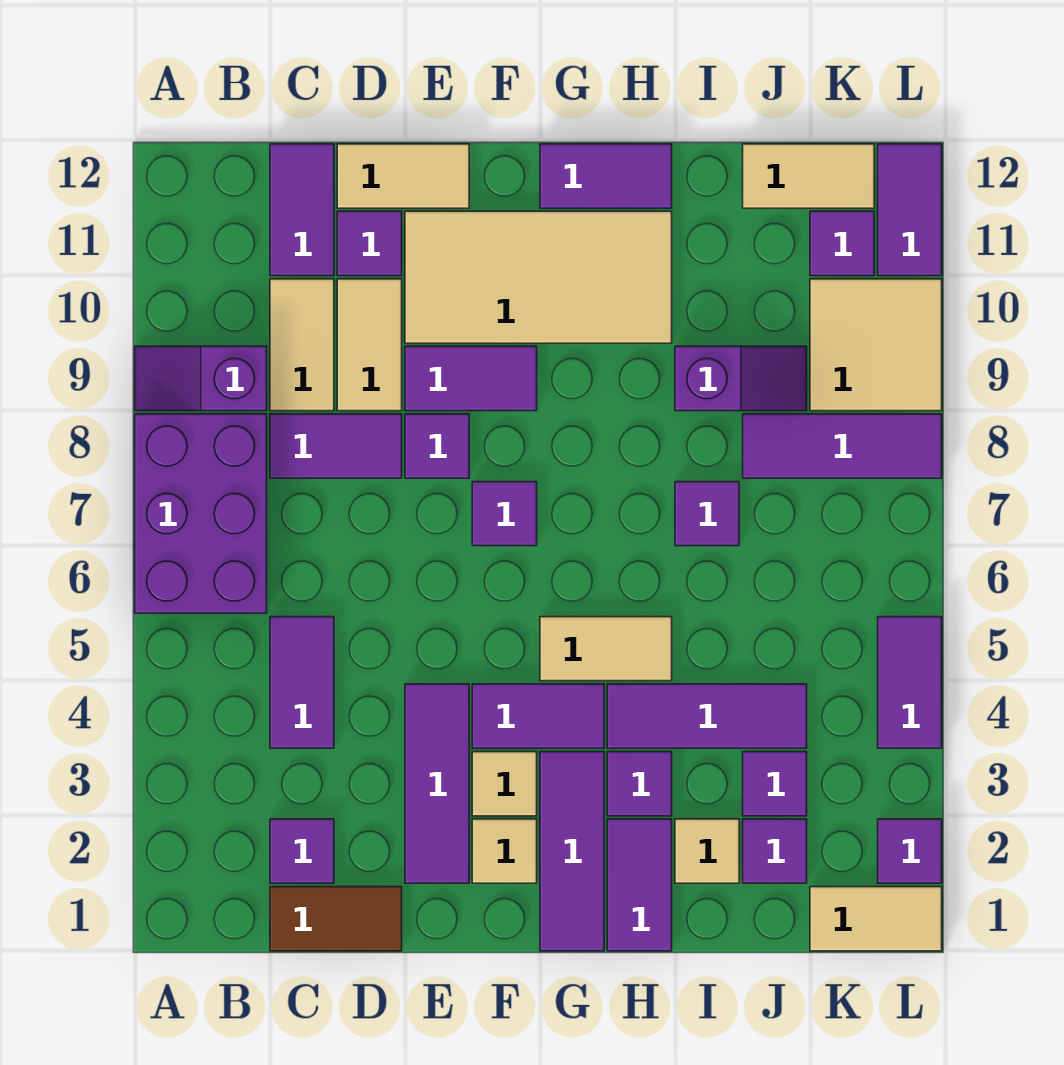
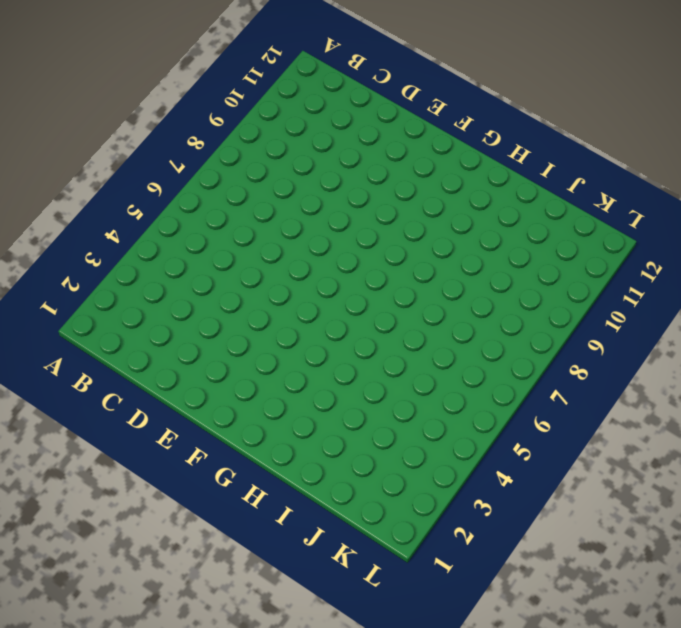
none -> purple brick A6:B8 level 1
none -> purple slope A9:B9 level 1 top B
none -> brown tile C1:D1 level 1
none -> purple tile C2 level 1

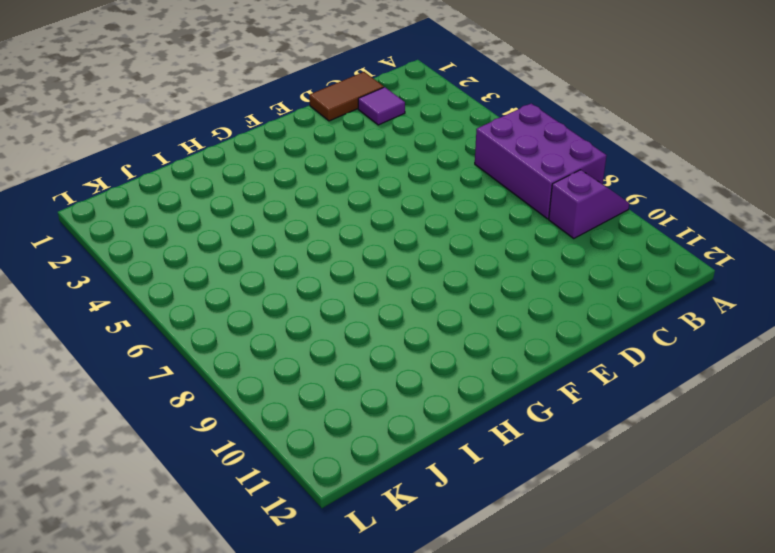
none -> purple tile C4:C5 level 1
none -> purple tile C8:D8 level 1
none -> tan tile C9:C10 level 1
none -> purple tile C11:C12 level 1

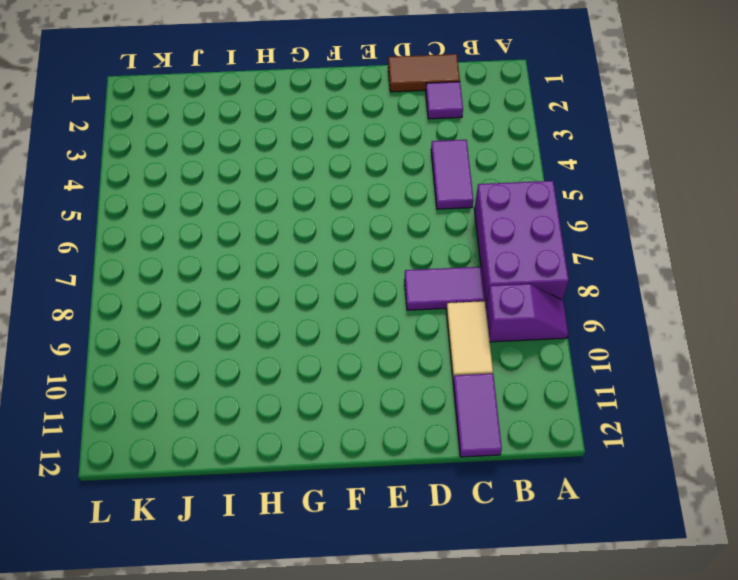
none -> tan tile D9:D10 level 1
none -> purple tile D11 level 1
none -> tan tile D12:E12 level 1
none -> purple tile E2:E4 level 1

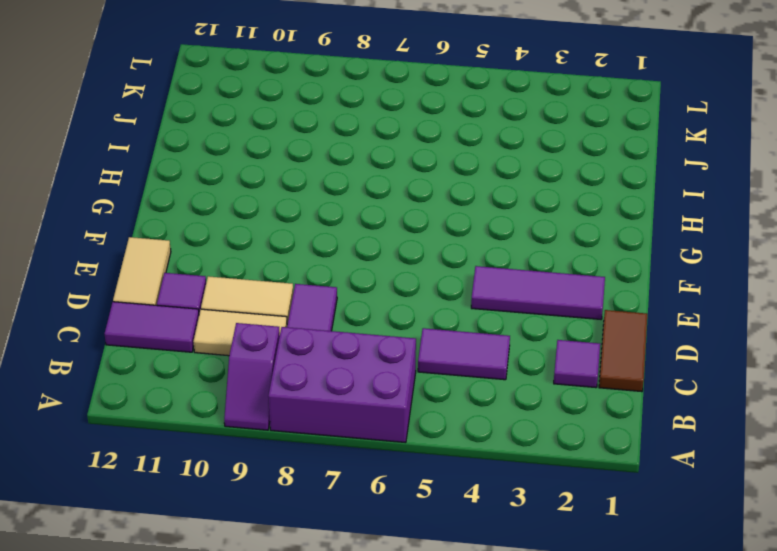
none -> purple tile E8 level 1
none -> purple tile E9:F9 level 1
none -> tan tile E10:H11 level 1
none -> tan tile F2 level 1

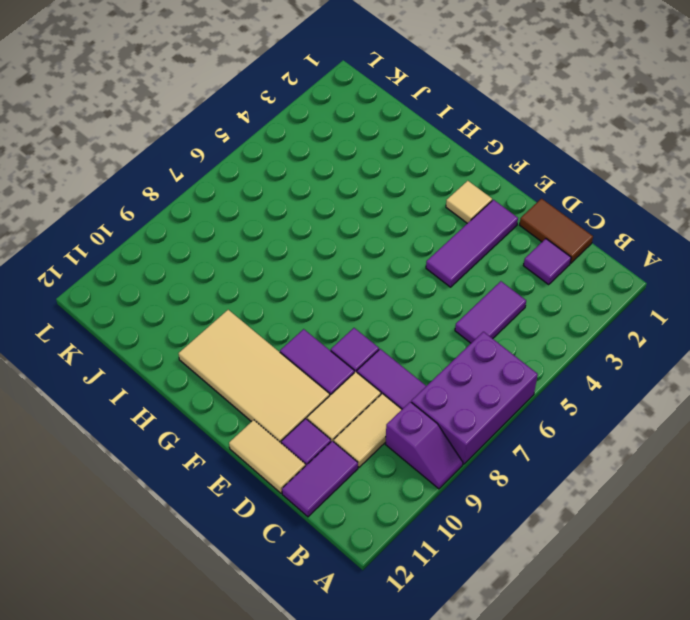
none -> tan tile F3 level 1
none -> purple tile F4:G4 level 1
none -> purple tile F7 level 1
none -> purple tile G1:G3 level 1

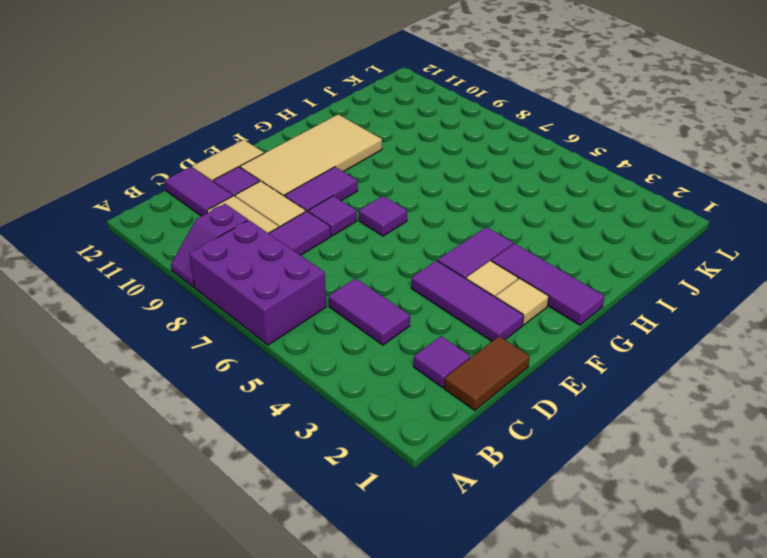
none -> tan tile G5:H5 level 1
none -> purple tile G12:H12 level 1
none -> purple tile H1:H2 level 1
none -> purple tile H3 level 1

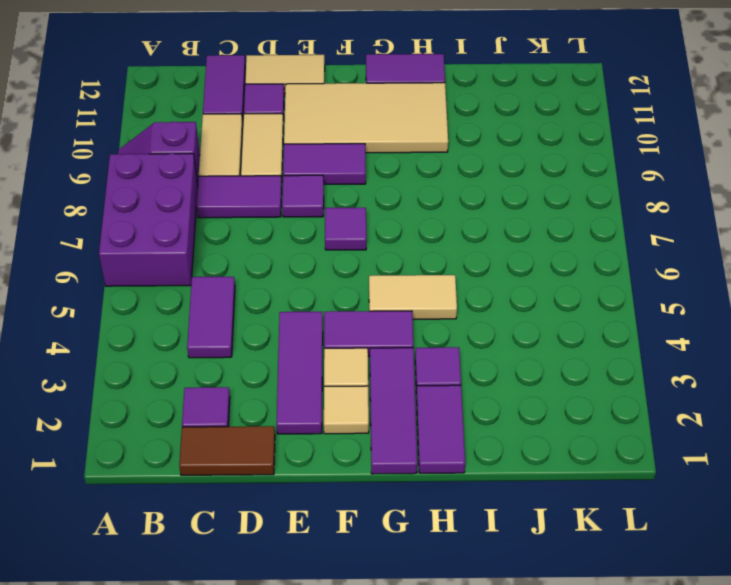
none -> purple tile H4:J4 level 1
none -> tan tile I2 level 1
none -> purple tile I7 level 1
none -> purple slope I9:J9 level 1 top I

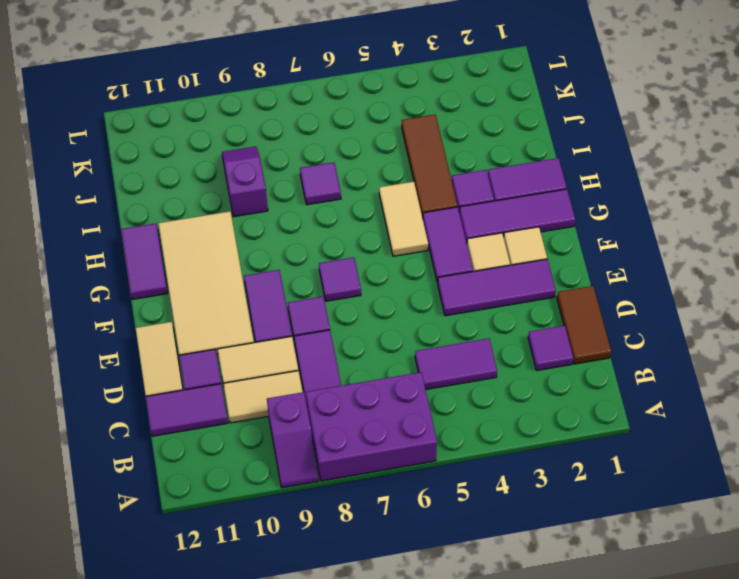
brown tile H4:J4 level 1 -> purple tile H4:J4 level 1
none -> tan tile I2 level 1
none -> purple tile J2 level 1
none -> purple tile J3 level 1
none -> purple tile J8:L8 level 1

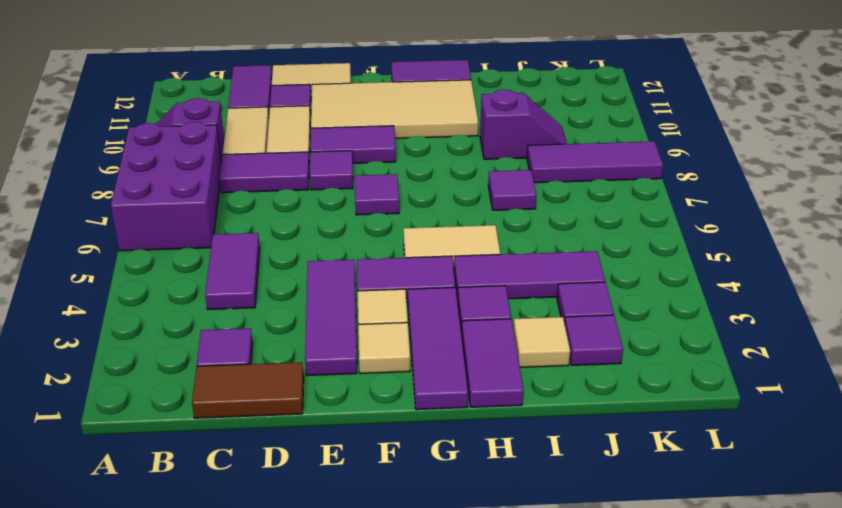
none -> tan tile J12:K12 level 1
none -> tan tile K1:L1 level 1
none -> tan tile K9:L10 level 1
none -> purple tile K11 level 1

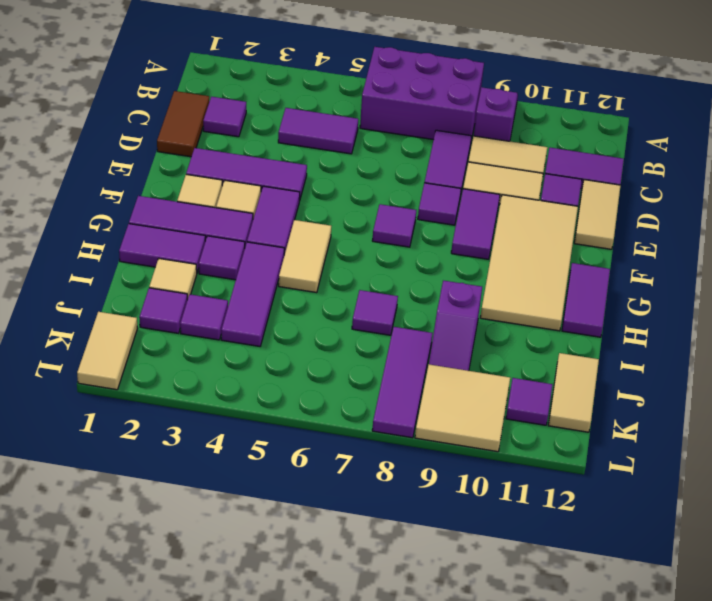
none -> purple tile L2 level 1
none -> purple tile L4:L5 level 1
none -> purple tile L11:L12 level 1

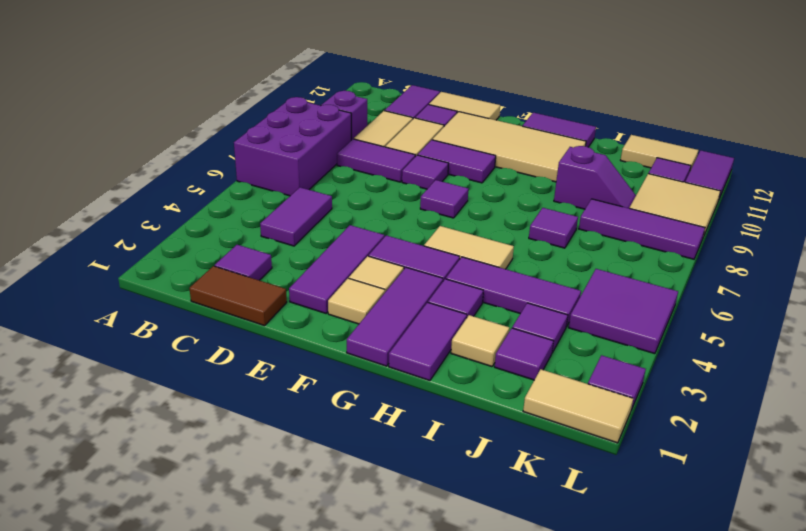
purple tile K4:L5 level 1 -> purple tile L4:L5 level 1

